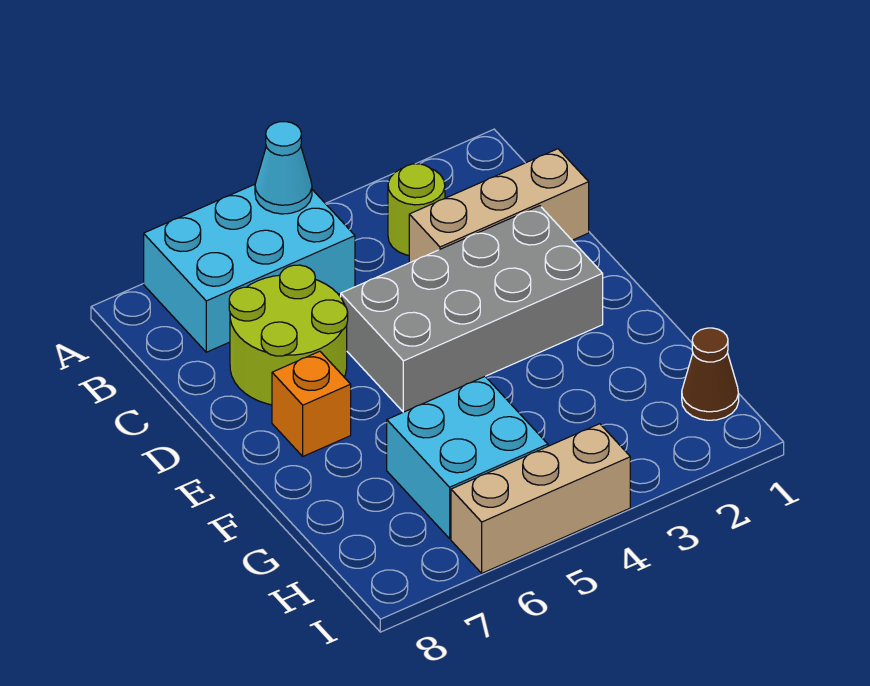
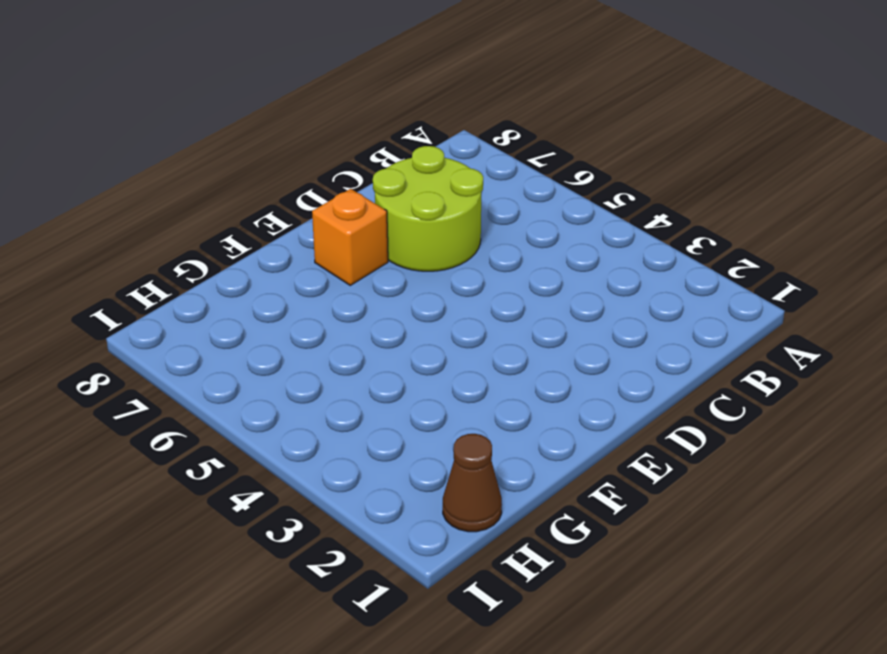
none -> cyan brick A5:B7 level 1
none -> lime round brick B3 level 1

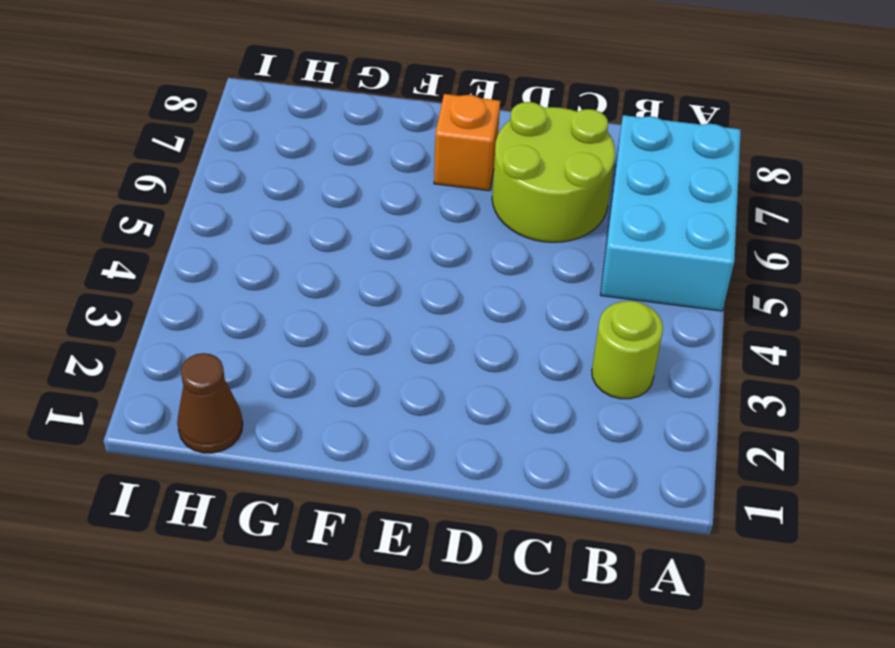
none -> tan brick C1:C3 level 1
none -> grey brick D2:E5 level 1

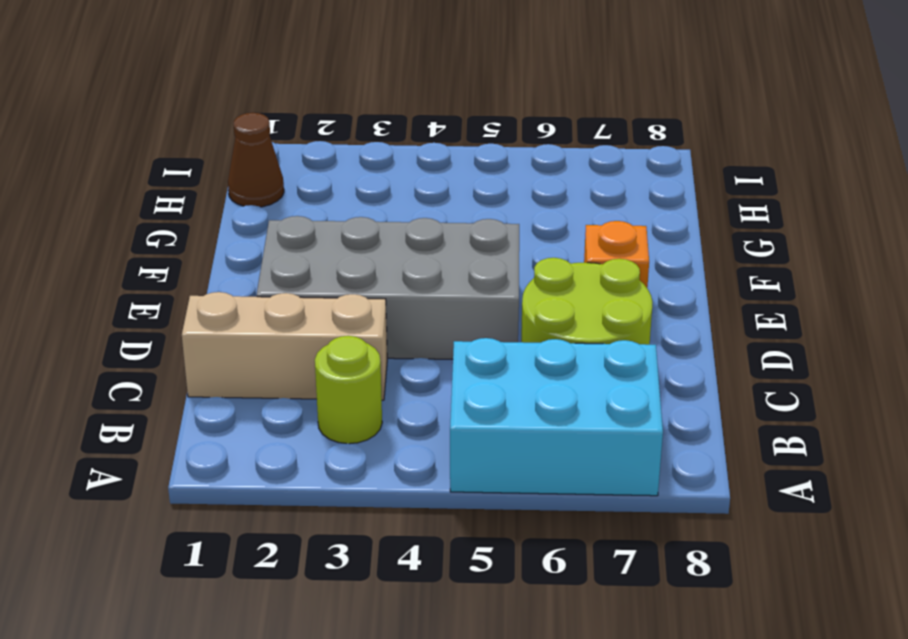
none -> cyan brick G5:H6 level 1
none -> tan brick I4:I6 level 1

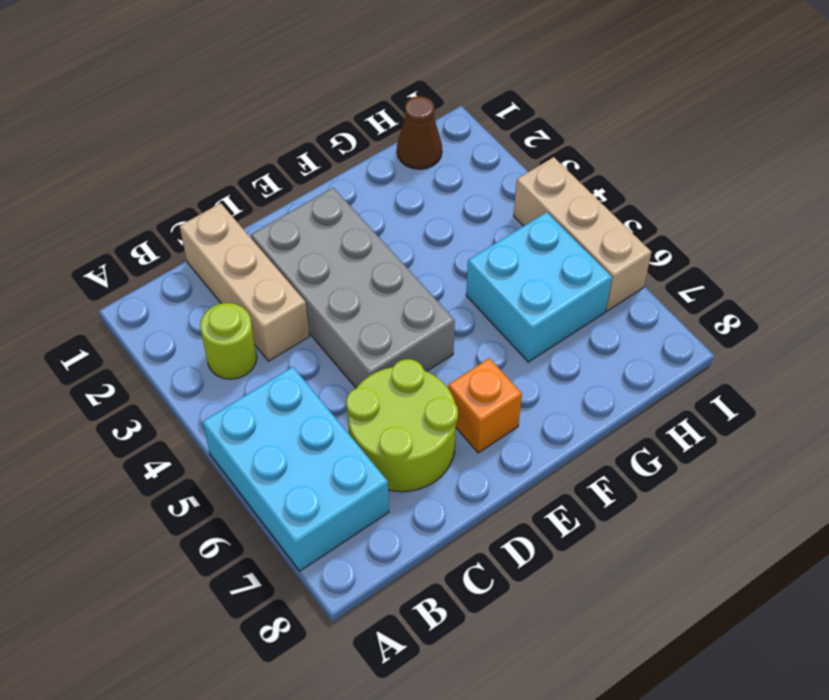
none -> cyan cone A5 level 2

